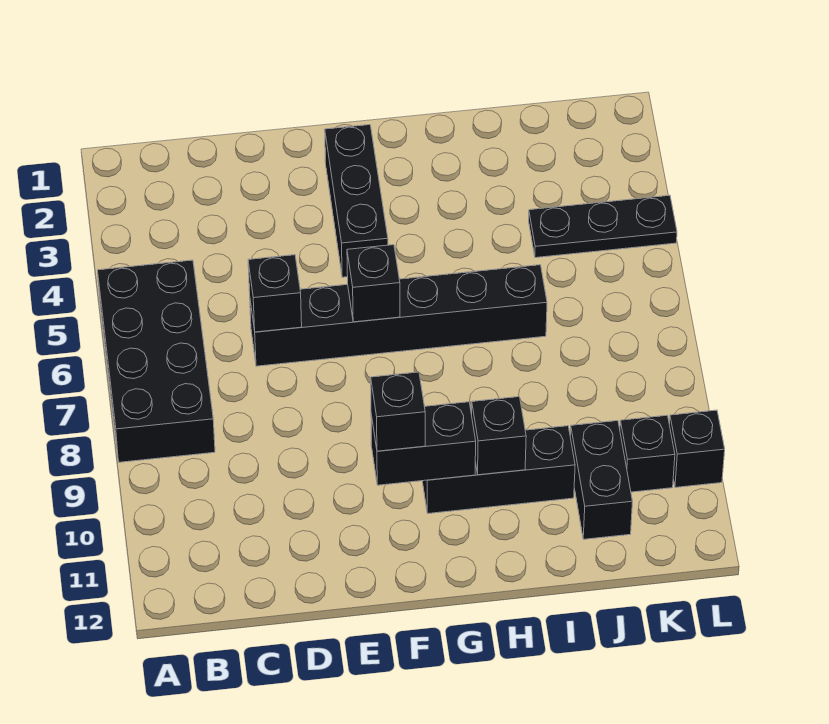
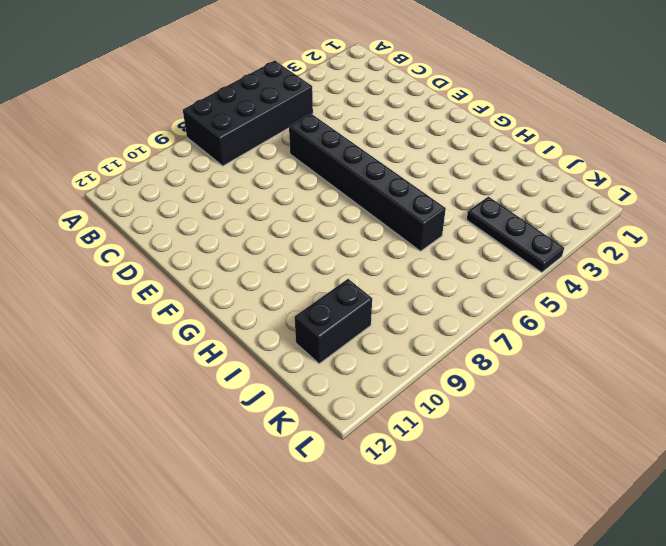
none -> black brick F2:F4 level 1
none -> black brick G10:I10 level 1
none -> black brick K10 level 1

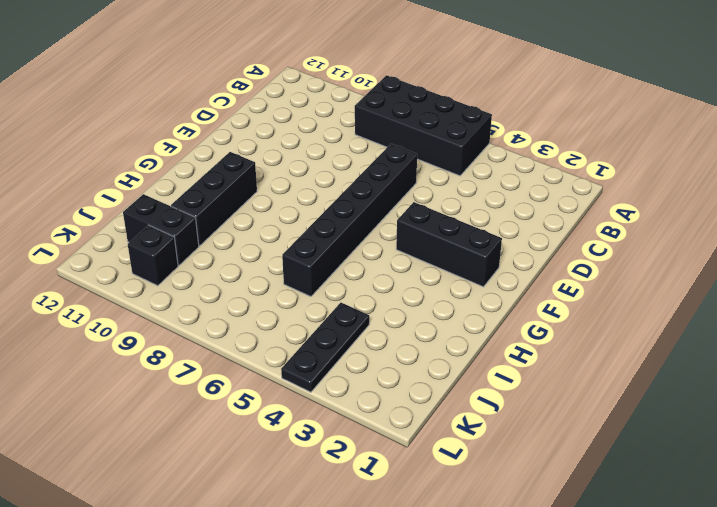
none -> black brick L10 level 1
none -> black brick D6 level 2
none -> black brick F6 level 2

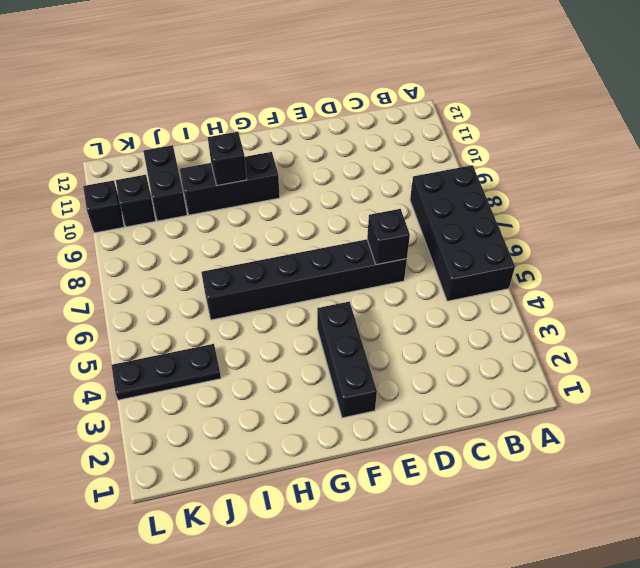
none -> black brick F6 level 2
none -> black brick F10:G10 level 2
none -> black brick F10 level 3

